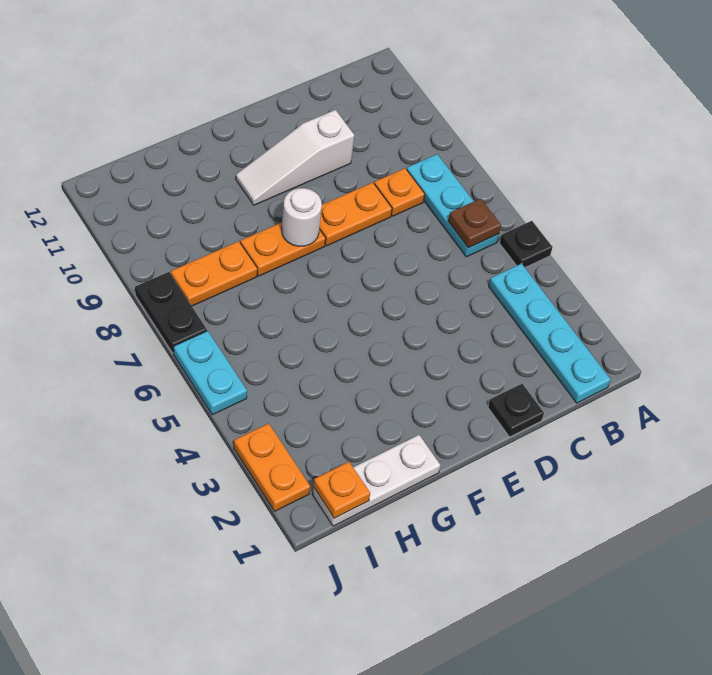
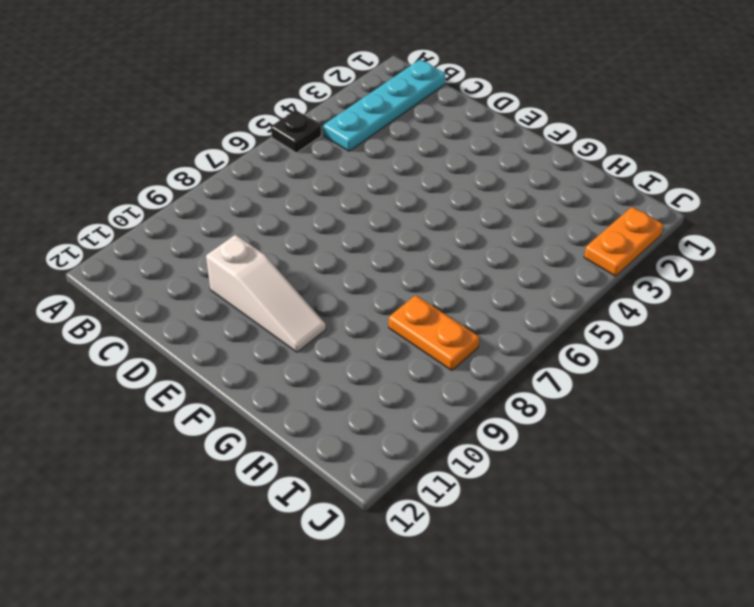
none -> cyan plate B6:B8 level 1
none -> orange plate C8 level 1
none -> black plate D1 level 1

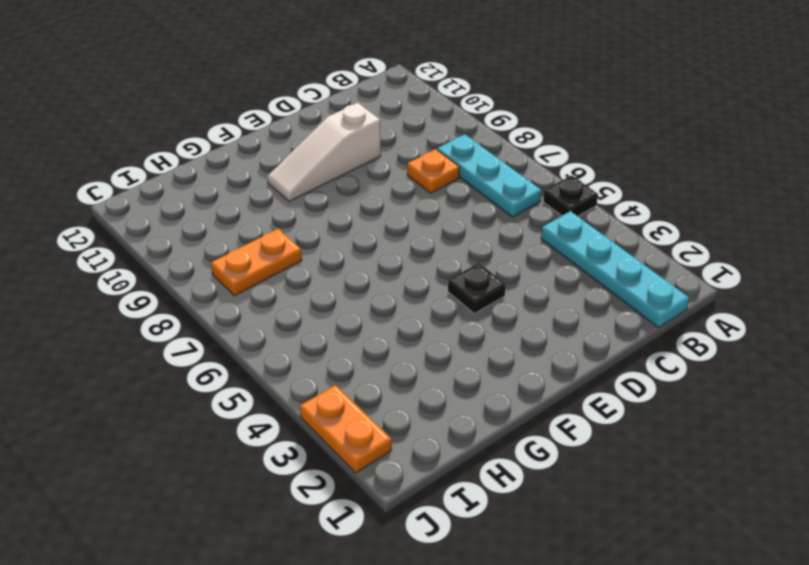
black plate E4 level 1 -> black plate D1 level 1
none -> orange plate D8:E8 level 1
none -> orange plate F8:G8 level 1
none -> white plate G1:I1 level 1

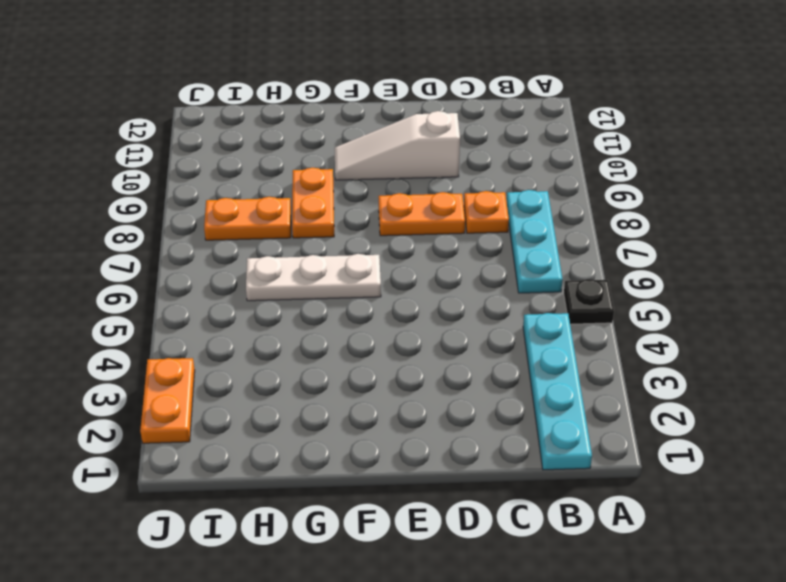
white plate F6:H6 level 1 -> white plate G1:I1 level 1
orange plate G8:G9 level 1 -> orange plate F8:G8 level 1
none -> black plate D1 level 1
none -> cyan plate J5:J6 level 1
none -> black plate J7:J8 level 1

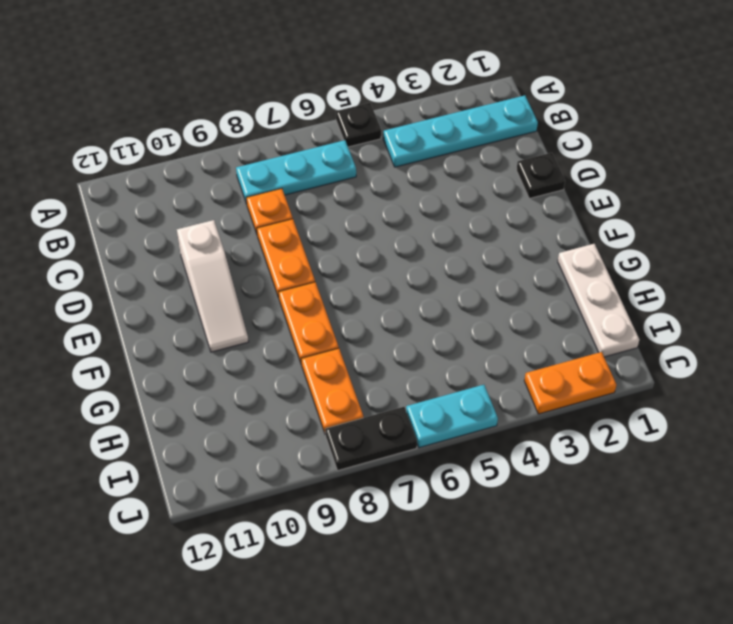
none -> brown plate B6 level 2
none -> white round brick F8 level 2
none -> orange plate I1 level 2

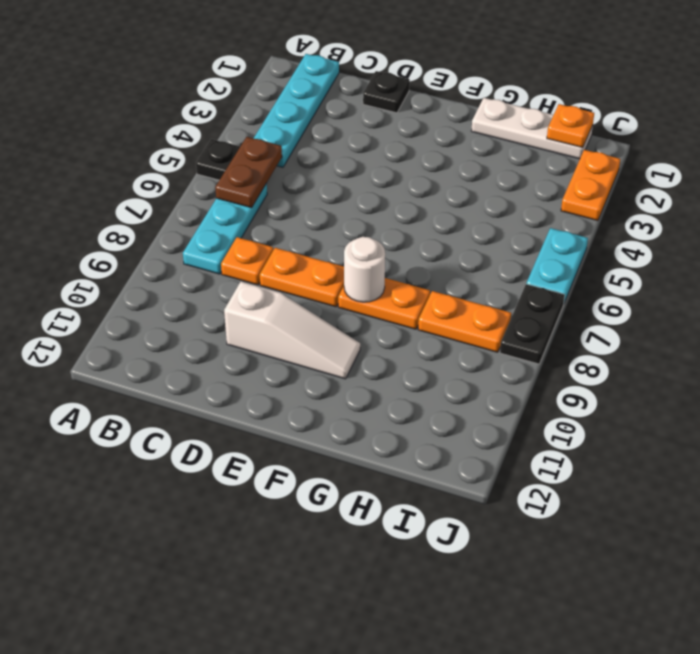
brown plate B5:B6 level 2 -> brown plate B6 level 2

